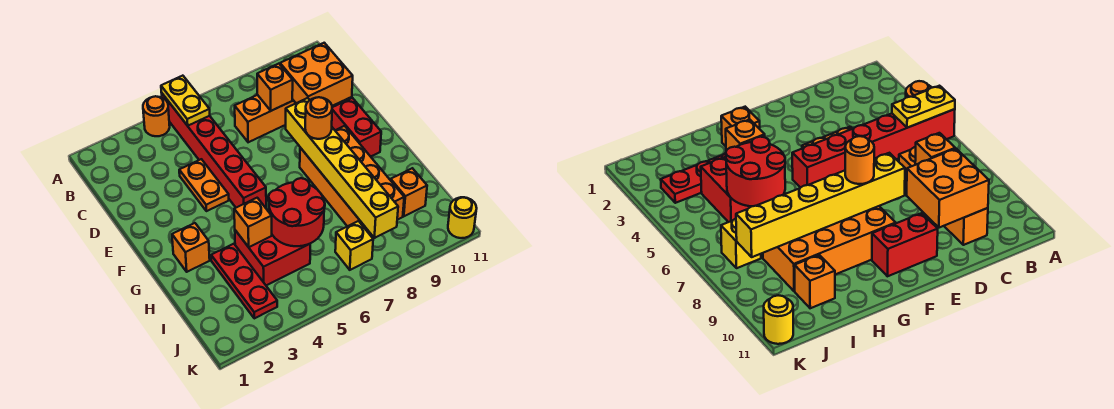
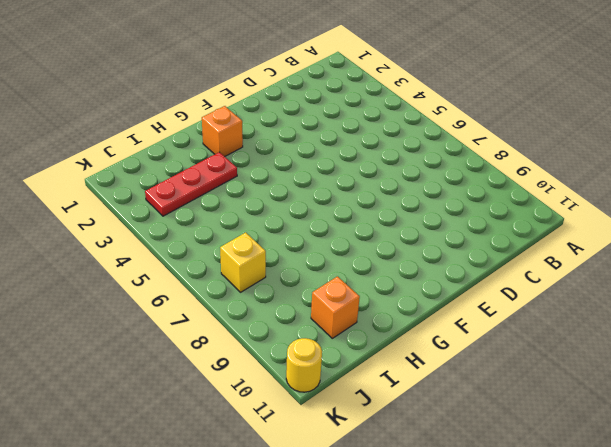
none -> orange round brick A4 level 1
none -> red brick A5:F5 level 1
none -> orange brick C7:C10 level 1

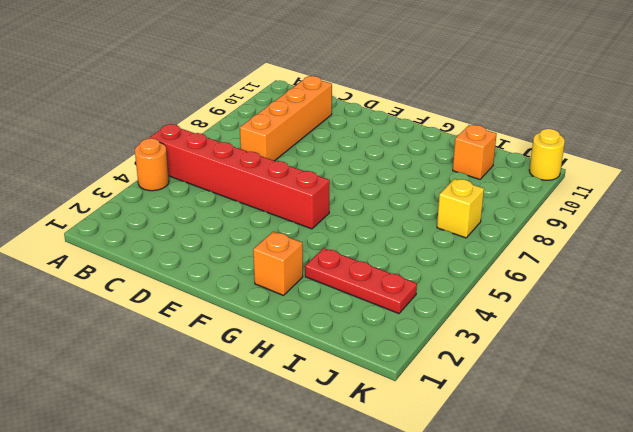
none -> orange plate D4:E4 level 1
none -> red brick E10:F10 level 1
none -> orange brick F8:I9 level 1

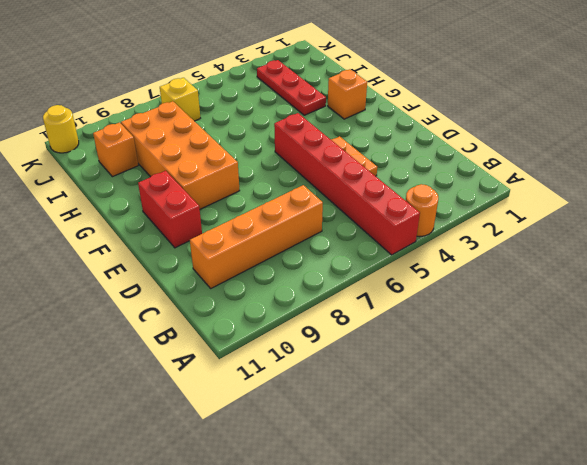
none -> red brick H4:I5 level 1
none -> yellow plate A5:B5 level 2
none -> orange brick C8 level 2

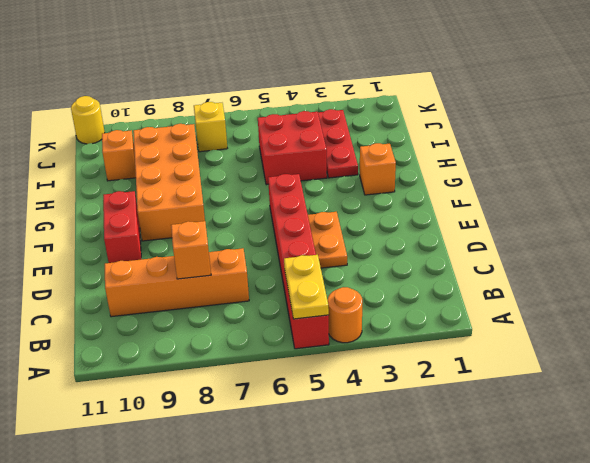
none -> orange brick C9:D10 level 2
none -> yellow brick E8:J8 level 2
none -> orange brick H4 level 2

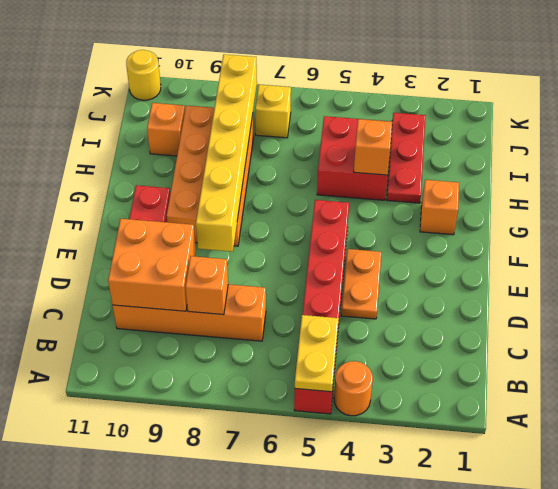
none -> red round brick H5:I6 level 2
none -> orange round brick F8 level 3

